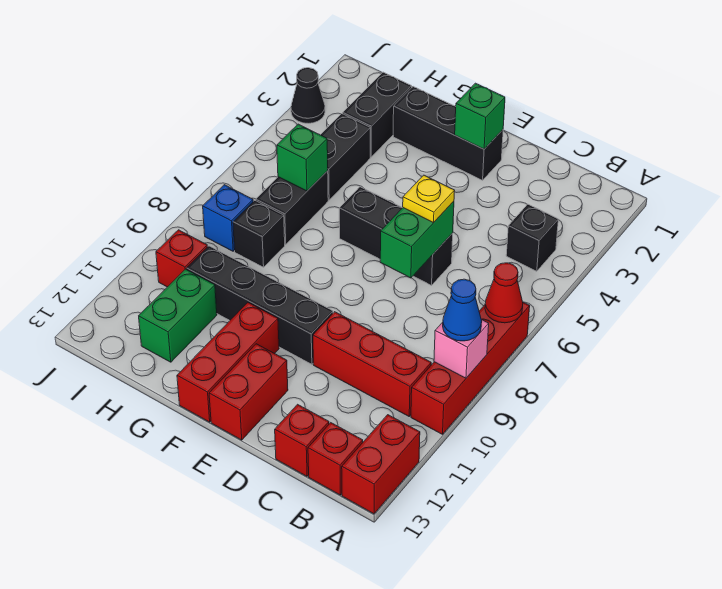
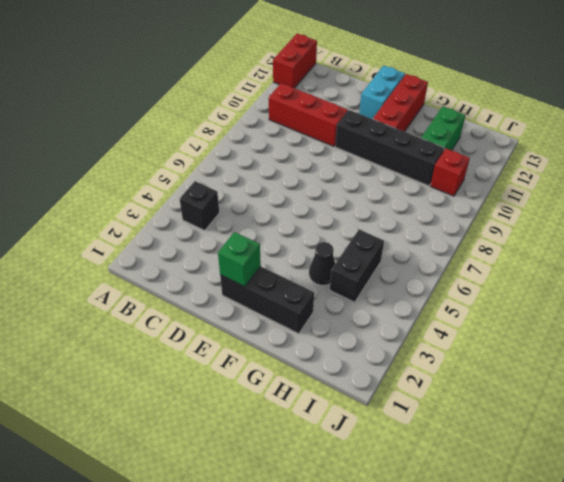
cyan brick E12:E13 level 1 -> red brick E12:E13 level 1
black cone G4 level 1 -> black cone J3 level 1
none -> red brick A7:A10 level 1
none -> red brick B13 level 1
none -> red brick C13 level 1

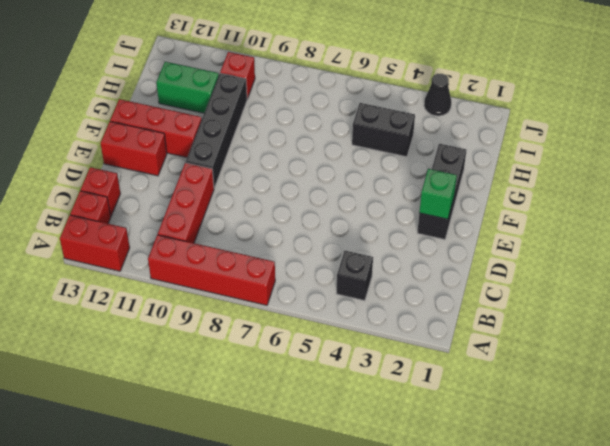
none -> black brick D6:F6 level 1
none -> black brick H2:H3 level 1
none -> black brick H6:H7 level 1

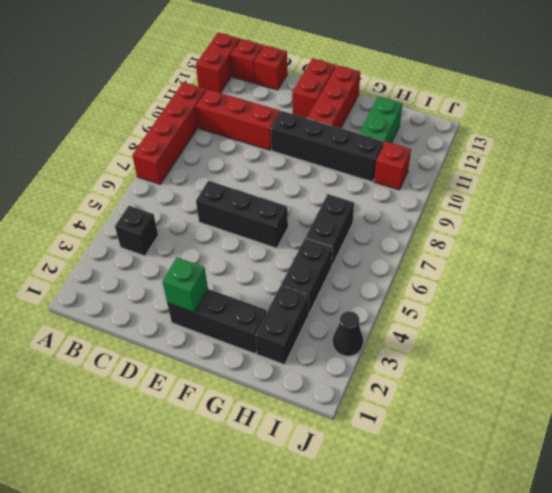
none -> black brick H8 level 1
none -> blue brick I8 level 1
none -> red cone A7 level 2

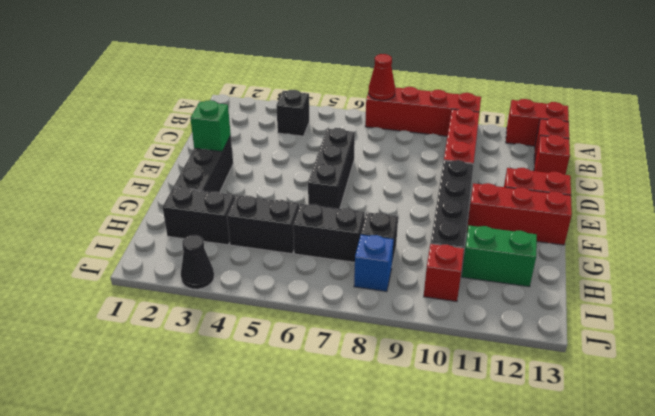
none -> pink brick A9 level 2
none -> green brick D6:D7 level 2
none -> green brick H6 level 2

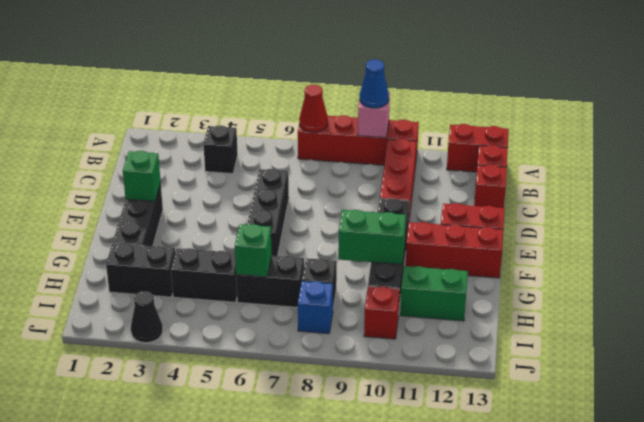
green brick G9:G10 level 2 -> green brick D6:D7 level 2
none -> yellow plate D6 level 3

